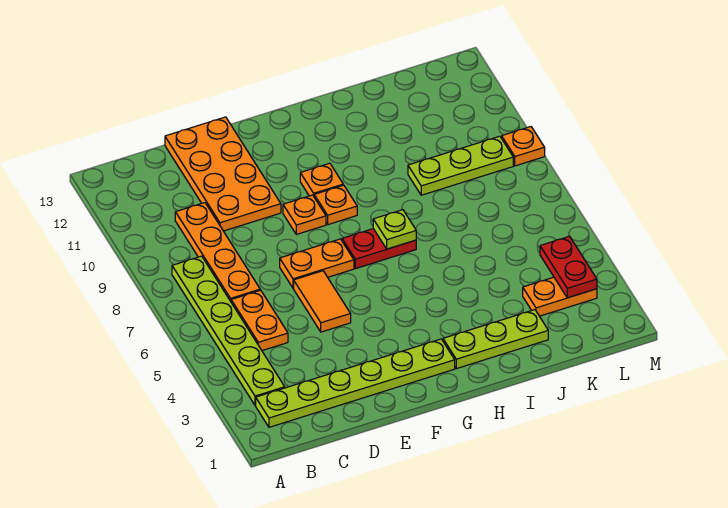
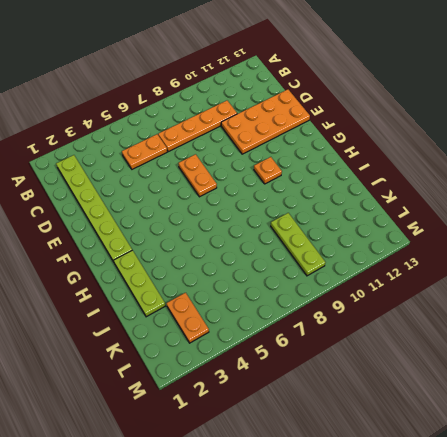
none -> lime plate B3:B8 level 1
none -> orange tile E5:E6 level 1
none -> orange plate F9 level 1

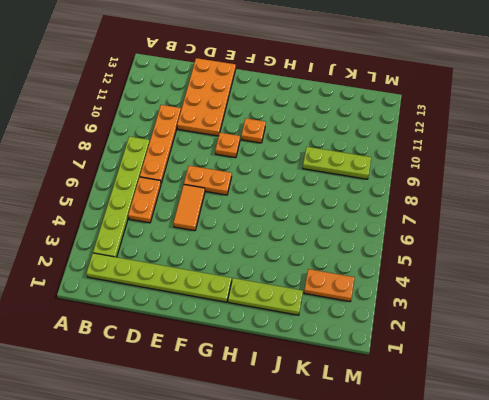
none -> red plate G7:H7 level 1
none -> orange plate G9 level 1
none -> orange plate M9 level 1

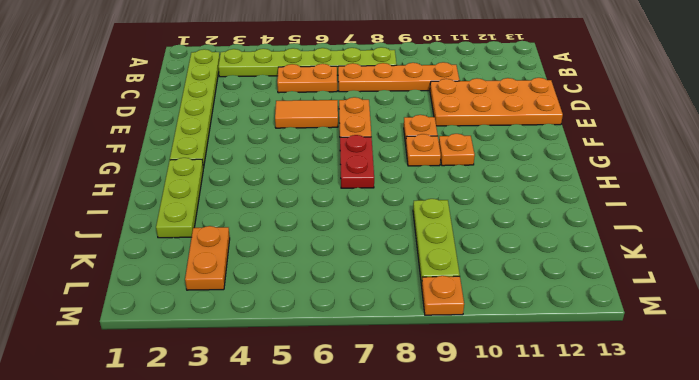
none -> lime plate H7 level 2
none -> red plate L3:L4 level 2

